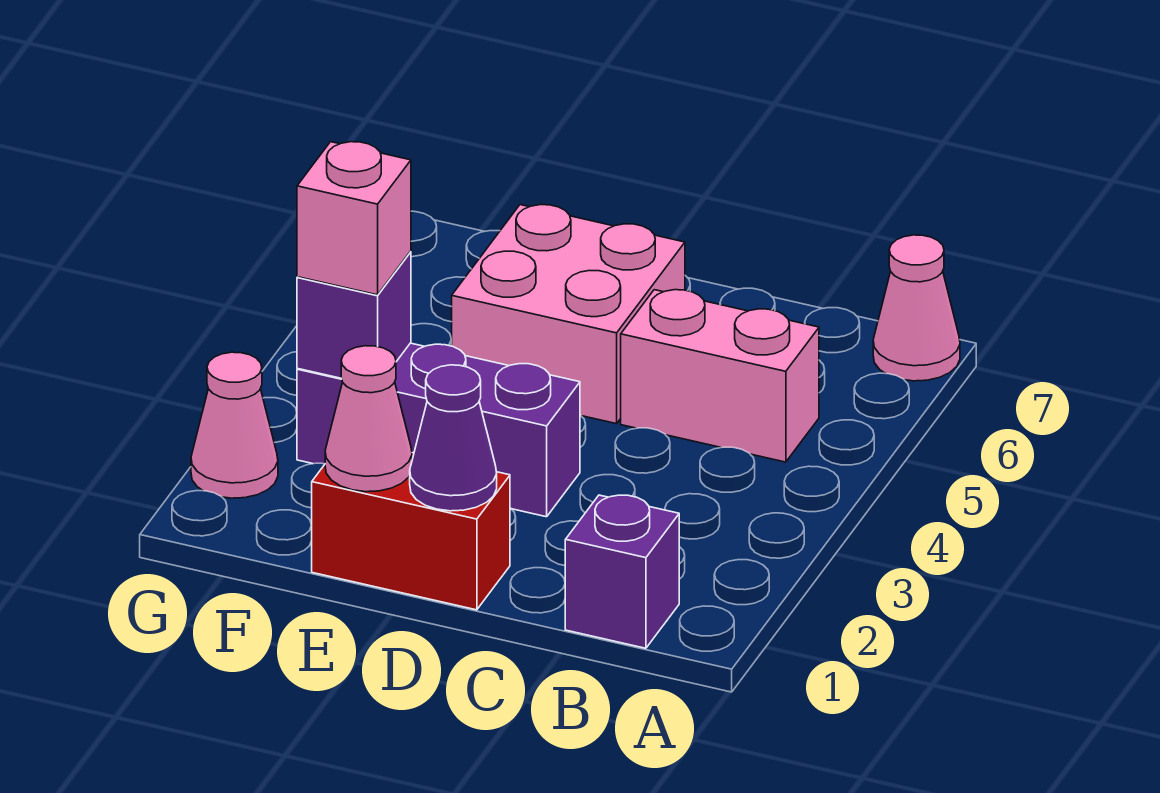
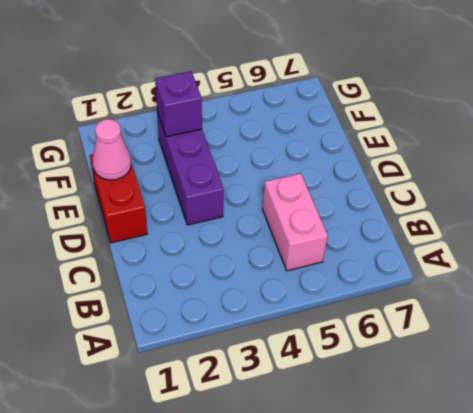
none -> pink cone A7 level 1
none -> purple brick B1 level 1

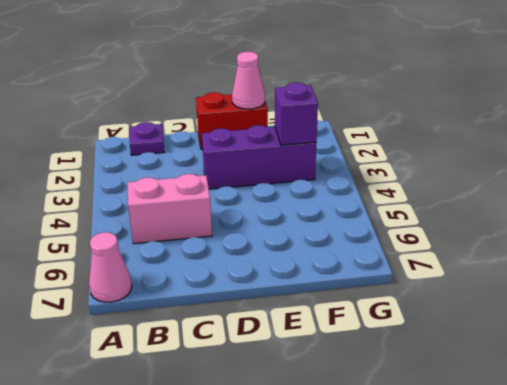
purple plate B1 level 1 -> purple brick B1 level 1
none -> pink brick D5:E6 level 1
none -> pink cone G2 level 1

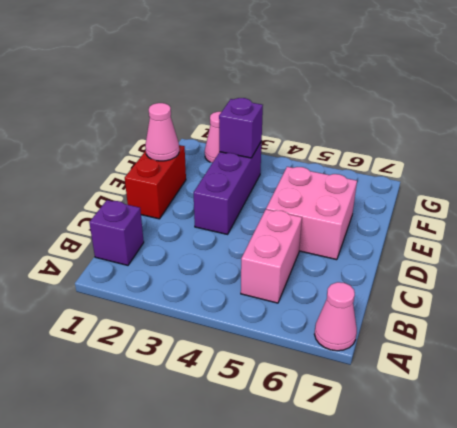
none -> purple cone D1 level 2
none -> pink brick F3 level 3

